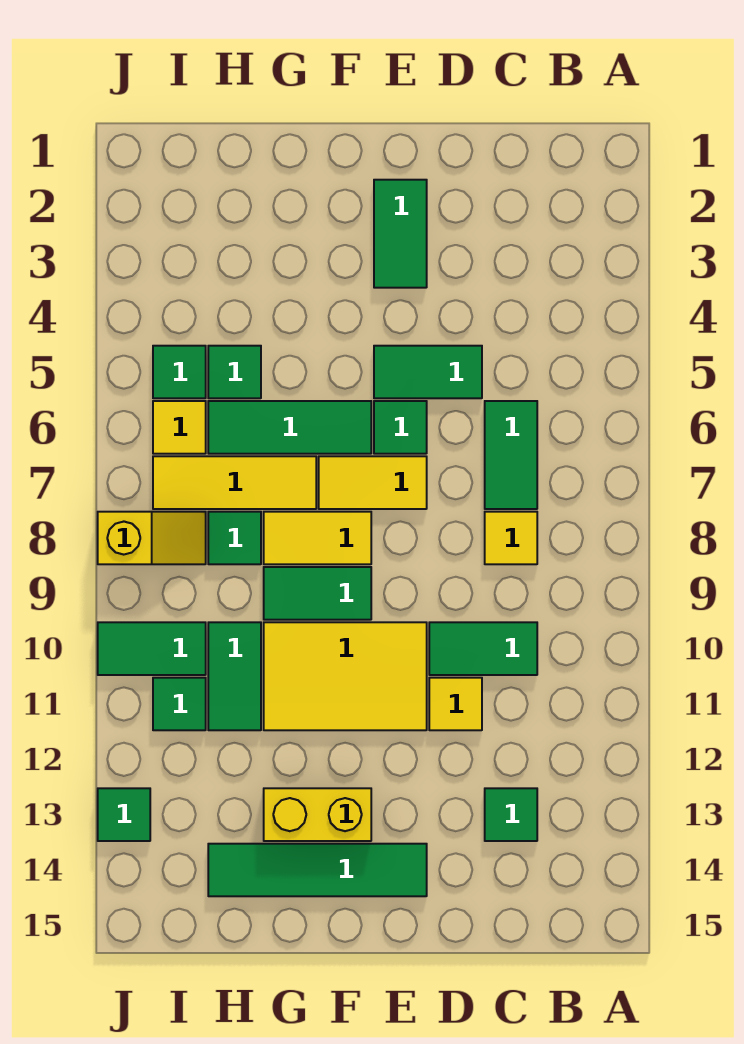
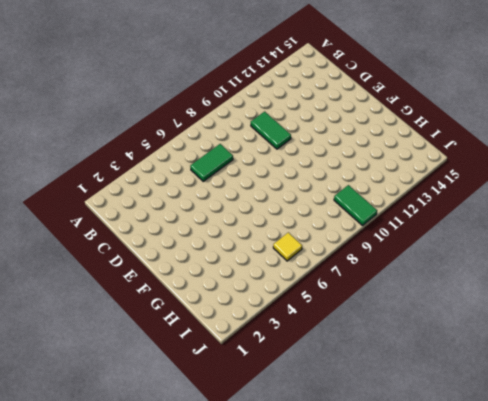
none -> yellow tile C8 level 1
none -> green tile C13 level 1
none -> green tile D5:E5 level 1

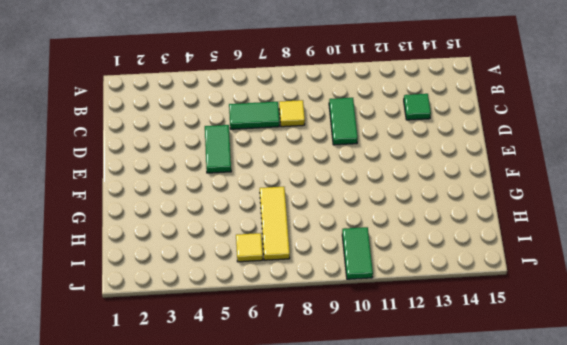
none -> yellow tile D11 level 1
none -> green tile E2:E3 level 1
none -> green tile E6 level 1

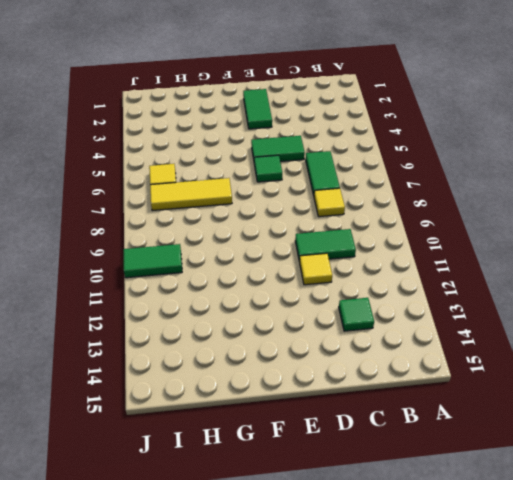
none -> yellow tile E7:F7 level 1
none -> yellow tile E10:G11 level 1
none -> green tile E14:H14 level 1

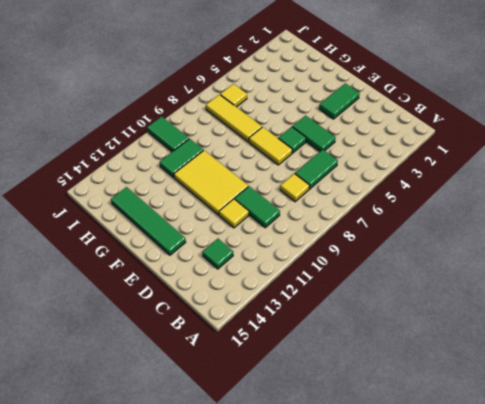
none -> green tile F6:H6 level 1
none -> yellow tile F8:G8 level 1
none -> green tile F9:G9 level 1

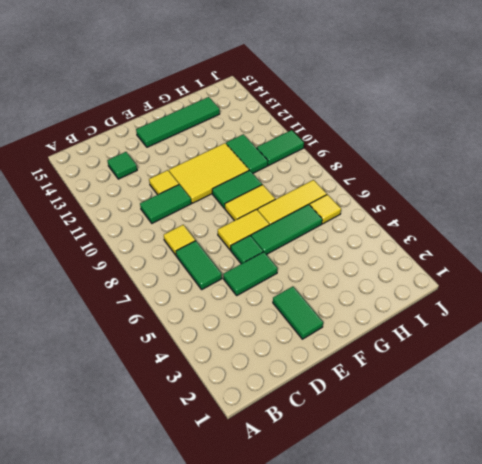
none -> yellow brick F13:G13 level 1
none -> green tile H5 level 1
none -> green tile H8 level 1

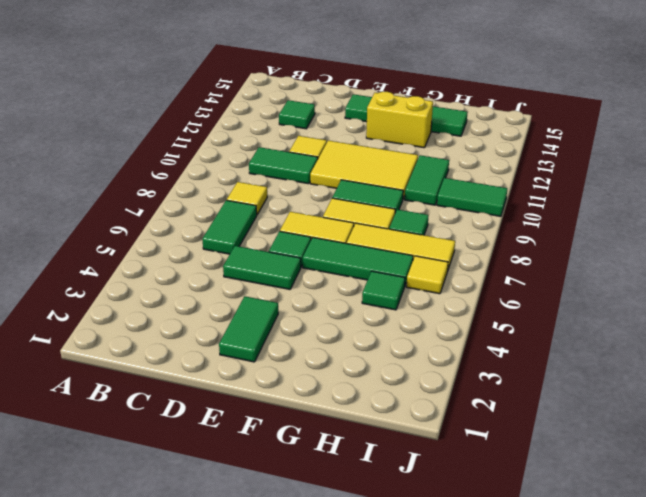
none -> green tile I5 level 1
none -> yellow slope I8:J8 level 1 top J
none -> green tile I11 level 1

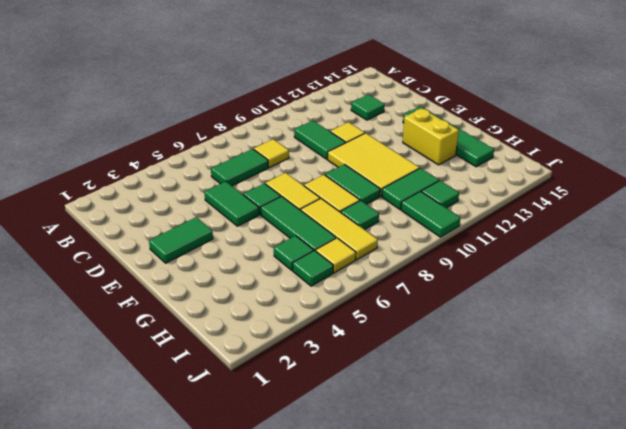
none -> yellow slope I8:J8 level 1 top J
none -> green tile J13 level 1

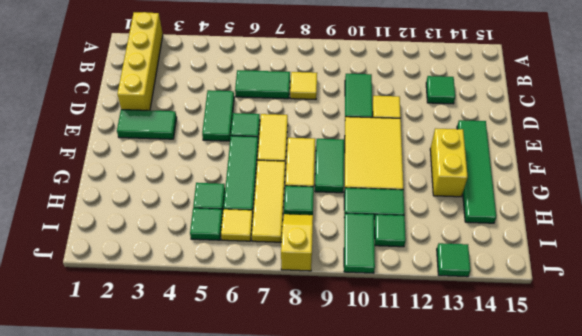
yellow brick A2:D2 level 1 -> none

